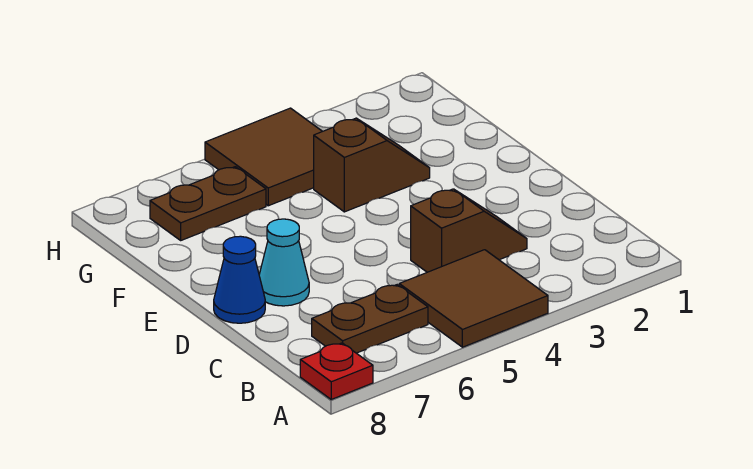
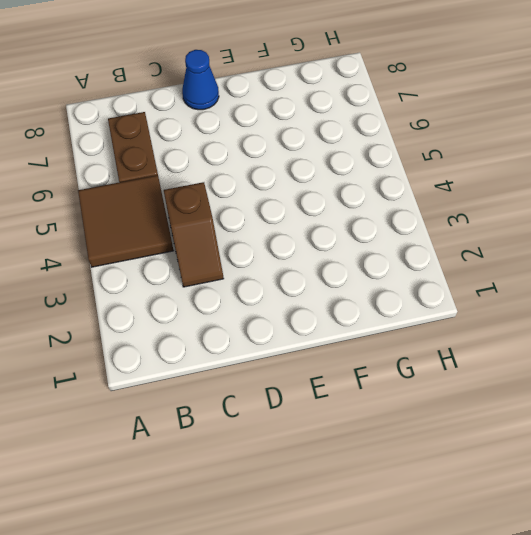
none -> red plate A8 level 1
none -> cyan cone D7 level 1

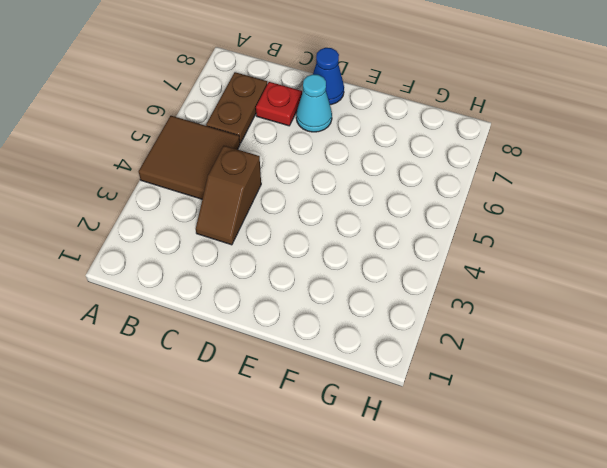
red plate C7 level 1 -> red plate A8 level 1
none -> brown slope F3:F4 level 1 top 4
none -> brown tile G4:H5 level 1

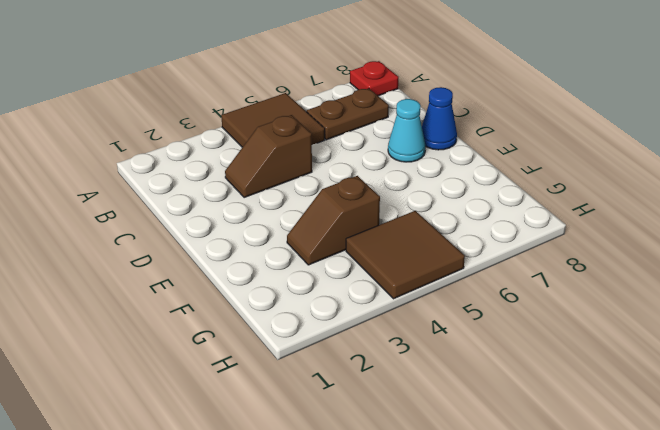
none -> brown plate G6:G7 level 1

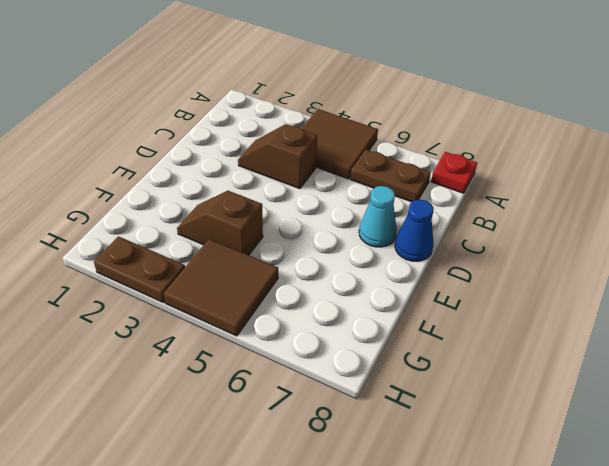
brown plate H2:H3 level 1 -> brown plate G6:G7 level 1

